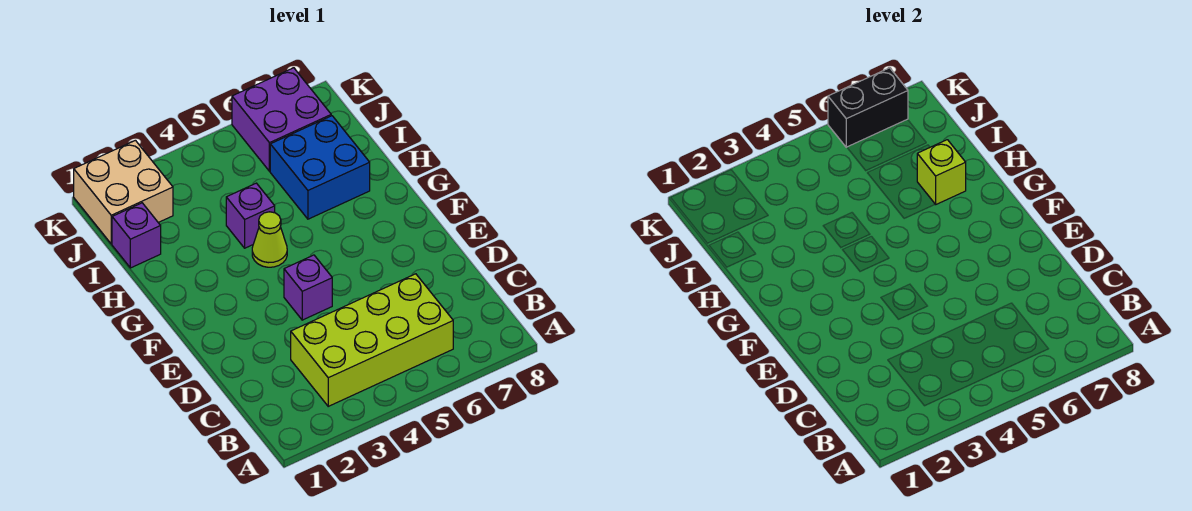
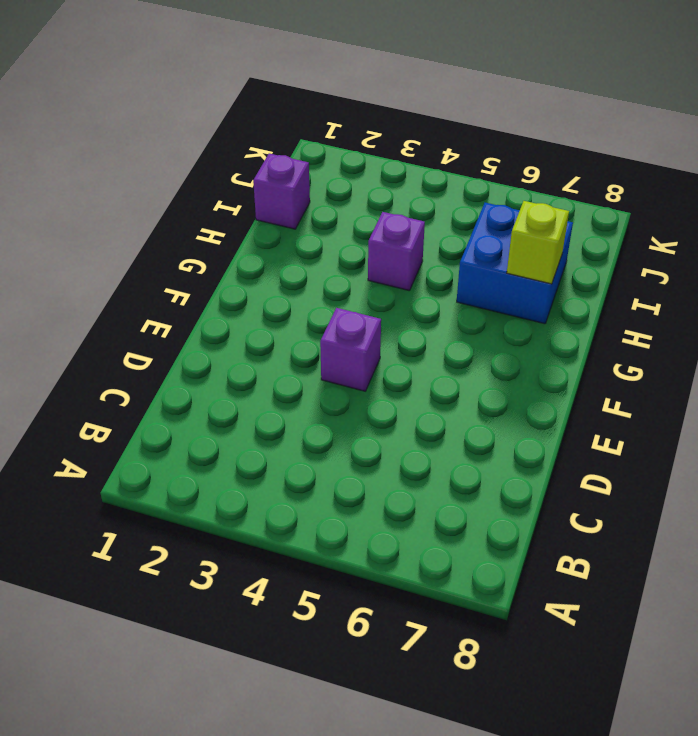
none -> lime brick B3:C6 level 1
none -> lime cone G4 level 1

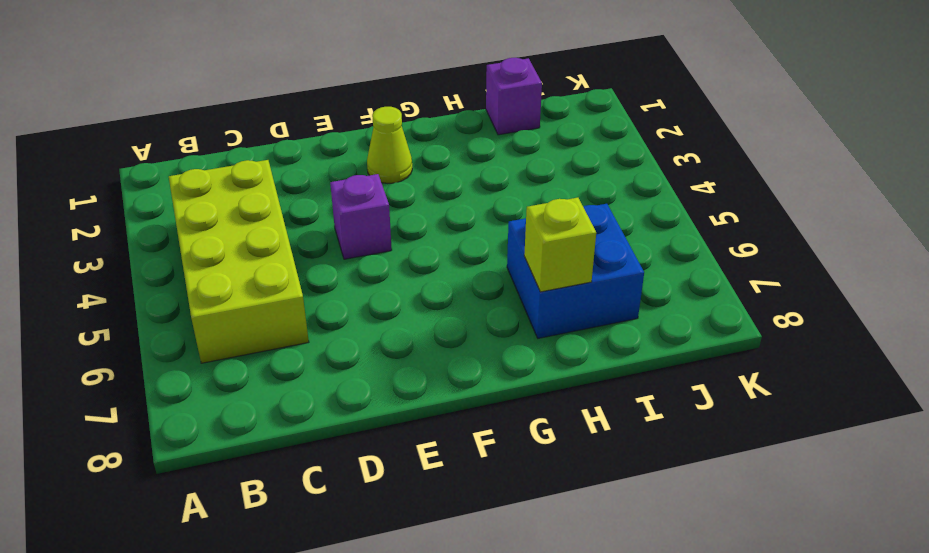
lime cone F2 level 1 -> lime cone G4 level 1
none -> purple brick H4 level 1
none -> tan brick J1:K2 level 1

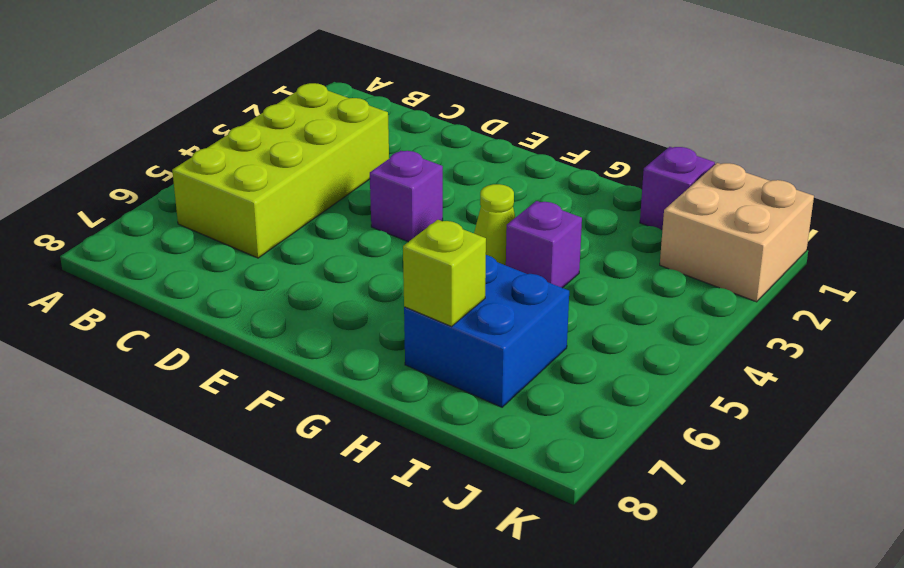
none -> purple brick J6:K7 level 1
none -> black brick K6:K7 level 2

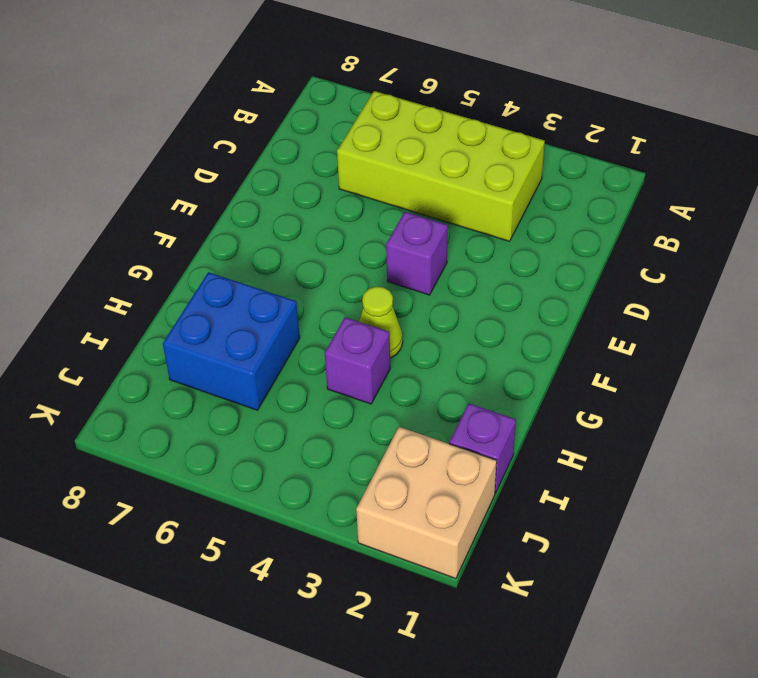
none -> purple brick J6:K7 level 1
none -> lime brick H7 level 2

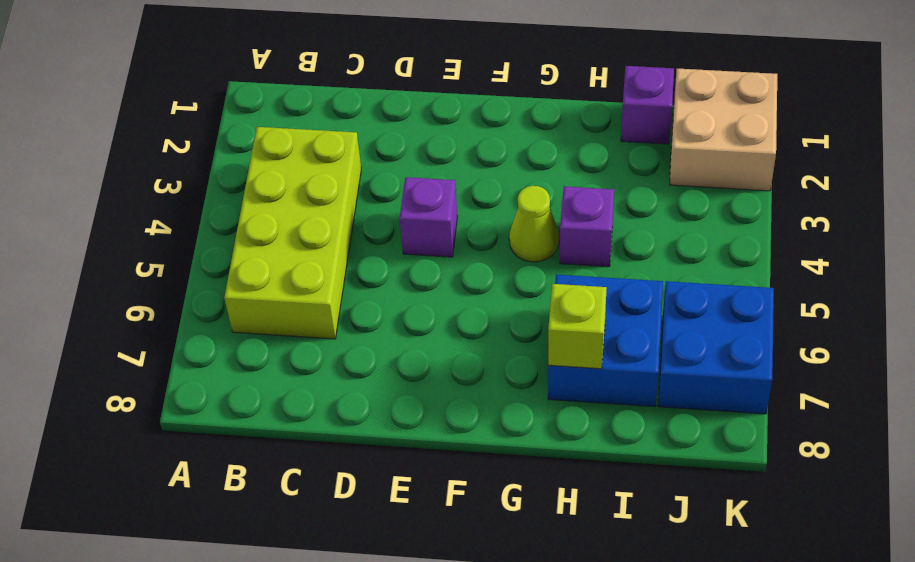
blue brick J6:K7 level 1 -> purple brick J6:K7 level 1
none -> black brick K6:K7 level 2

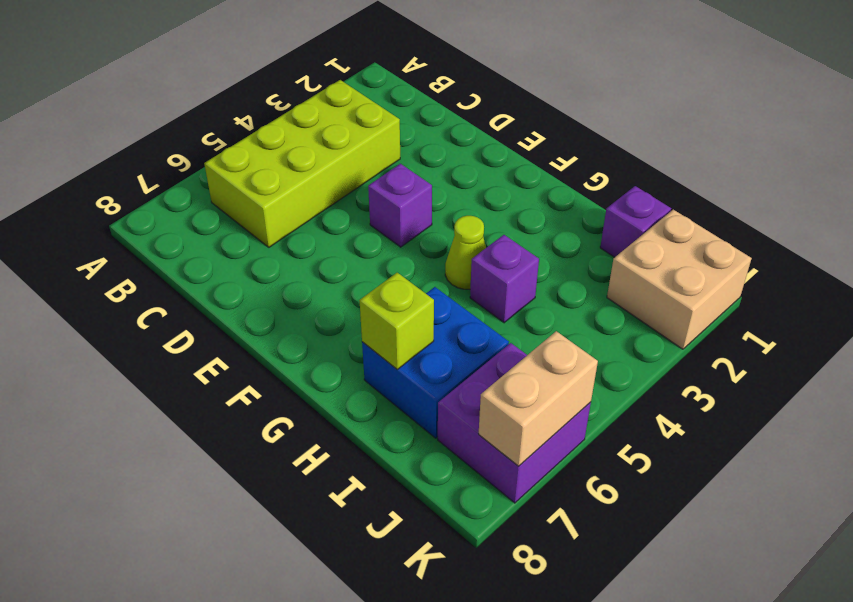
tan brick K6:K7 level 2 -> black brick K6:K7 level 2

